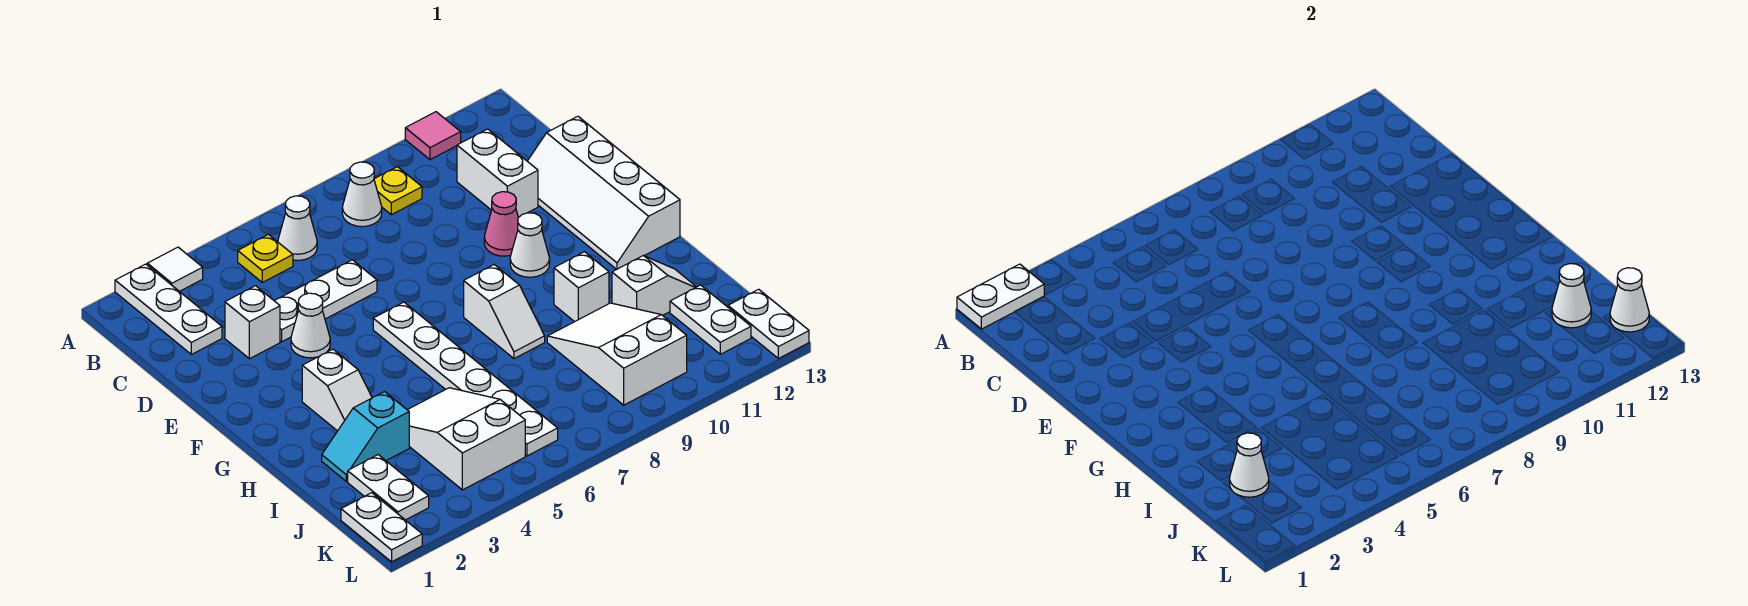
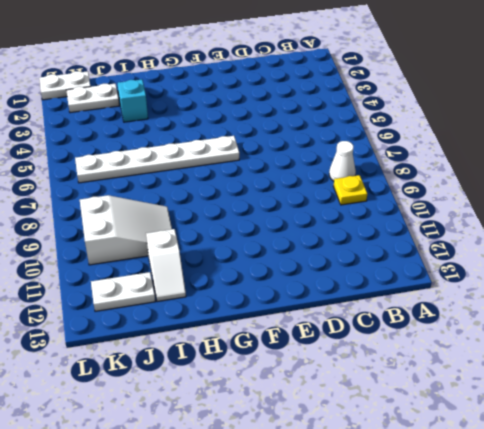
none -> white plate A2:C2 level 1
none -> white tile A3 level 1
none -> pink tile A11 level 1
none -> yellow plate B5 level 1

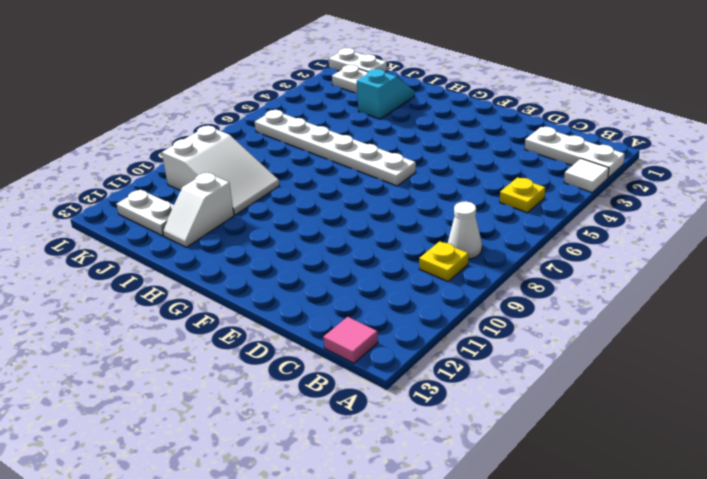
pink tile B13 level 1 -> pink tile A11 level 1
none -> white cone B6 level 1
none -> white brick C11:D11 level 1
none -> white brick D3 level 1
none -> white plate D4:D6 level 1

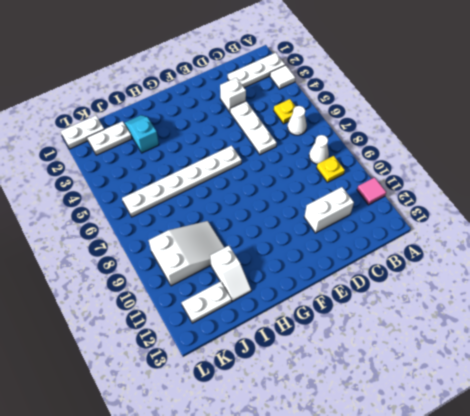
none -> white slope D12:G13 level 1 top 13
none -> white cone E4 level 1
none -> pink cone E10 level 1
none -> white cone F10 level 1

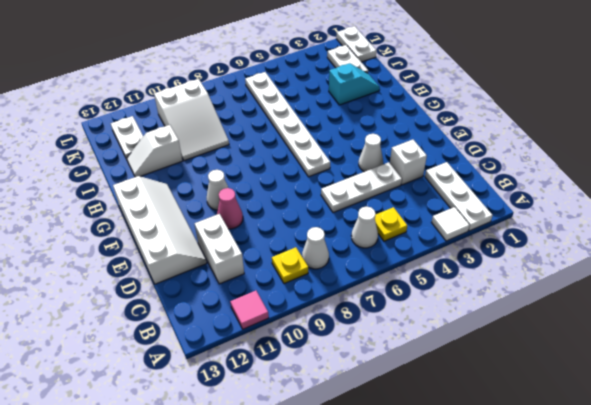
none -> white slope G3:H3 level 1 top G
none -> white slope G8:H8 level 1 top G
none -> white brick H10 level 1
none -> white slope I4:K5 level 1 top K

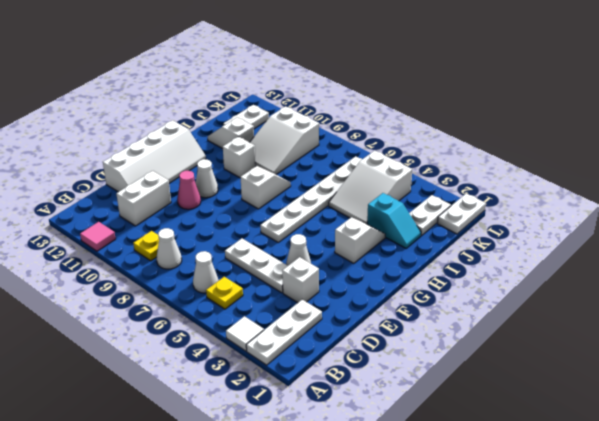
none -> white plate K13:L13 level 1
none -> white plate A1:A2 level 2
none -> white cone J2 level 2
none -> white cone J12 level 2

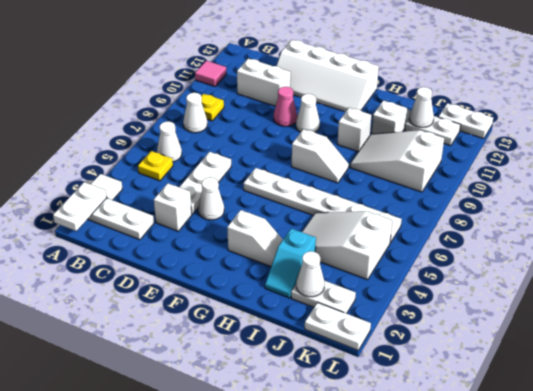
none -> white cone K13 level 2

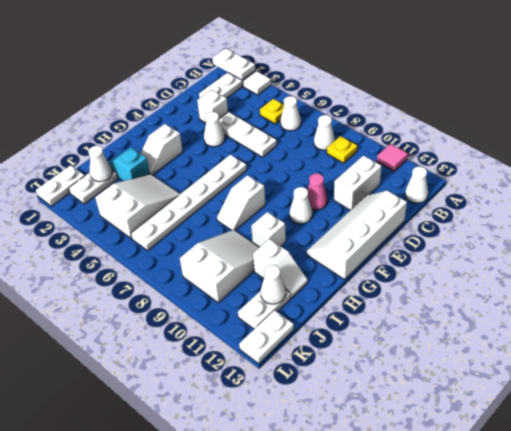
white cone B13 level 1 -> white cone K13 level 2

